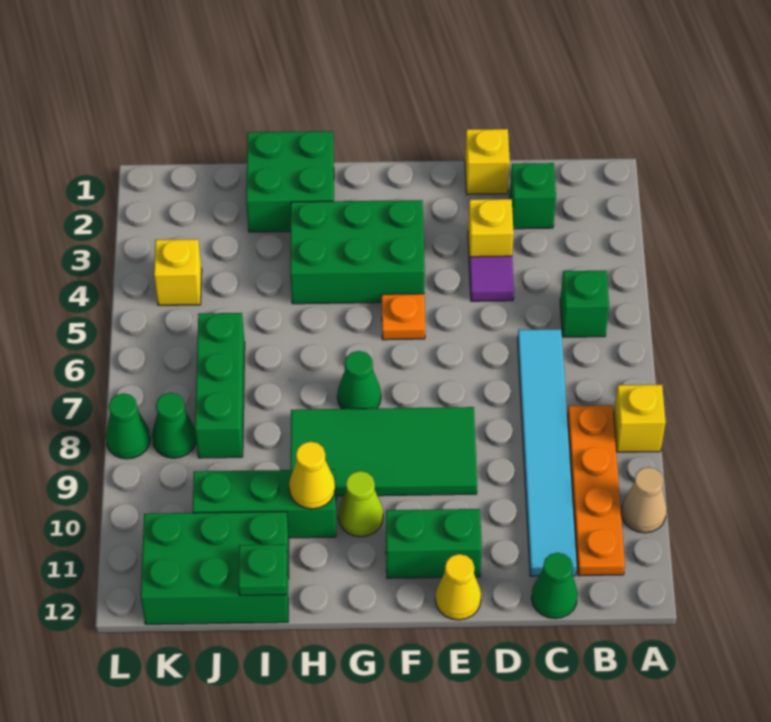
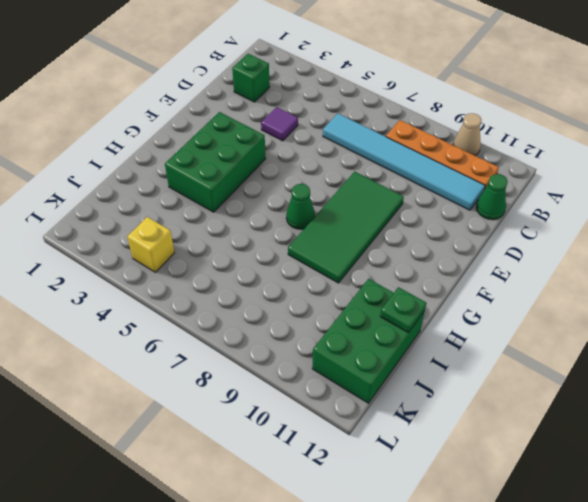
none -> yellow brick A8 level 1
none -> green brick B5 level 1
none -> yellow brick D1 level 1

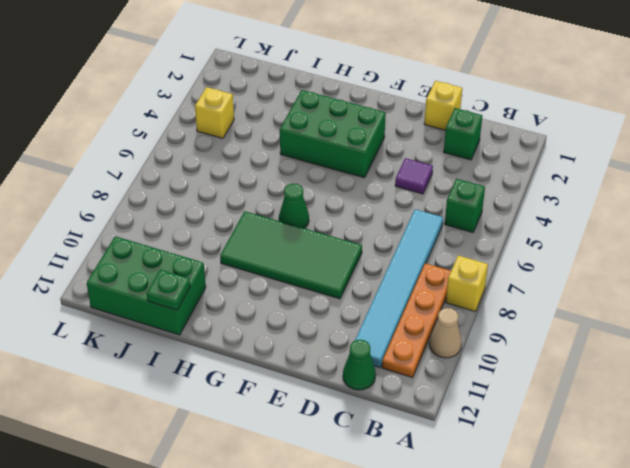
none -> yellow brick D3 level 1
none -> green brick E11:F11 level 1
none -> yellow cone E12 level 1

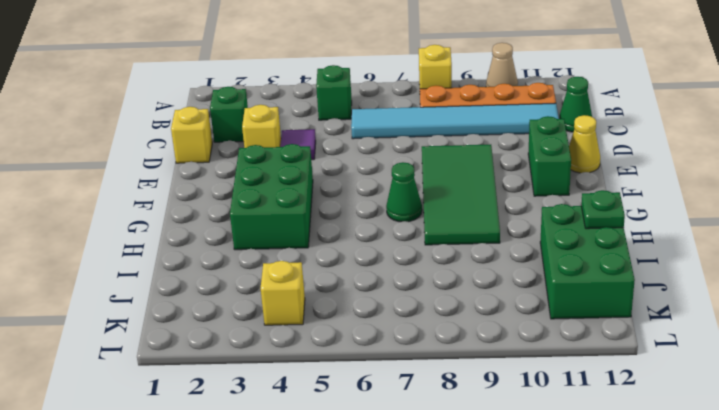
none -> orange plate F5 level 1
none -> lime cone G10 level 1
none -> green brick H1:I2 level 1

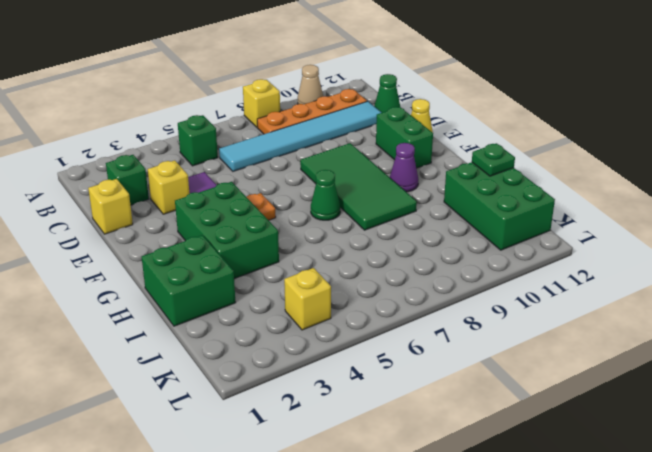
purple cone G10 level 1 -> lime cone G10 level 1
none -> green brick H10:J10 level 1
none -> green brick J6:J8 level 1
none -> green cone K8 level 1

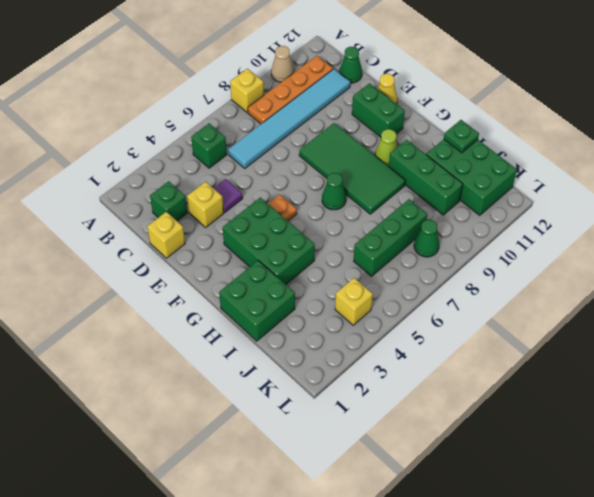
none -> green cone L8 level 1
none -> yellow cone H10 level 2

